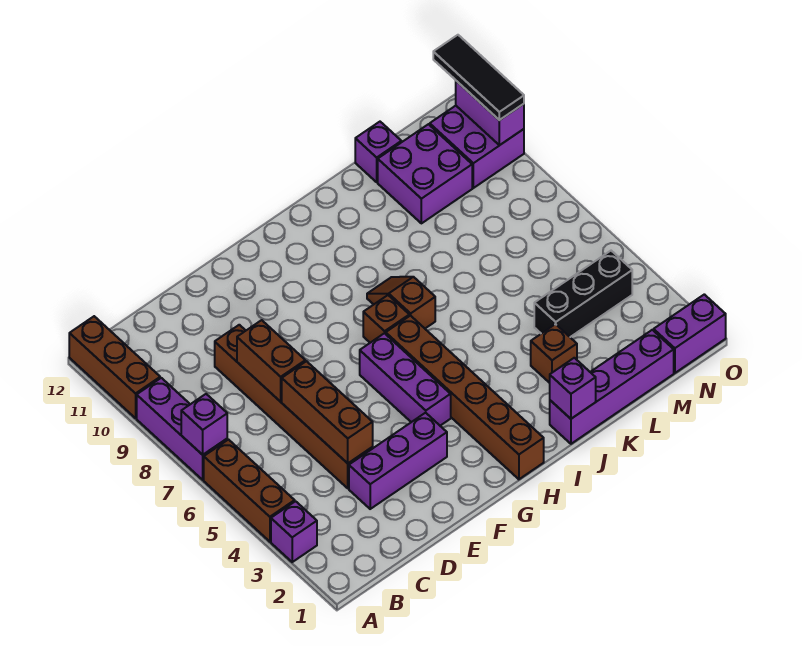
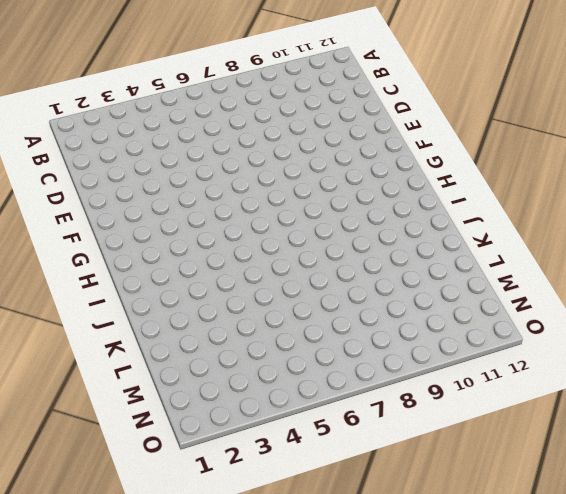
none -> purple brick A3 level 1
none -> brown brick A4:A6 level 1
none -> purple brick A7:A9 level 1

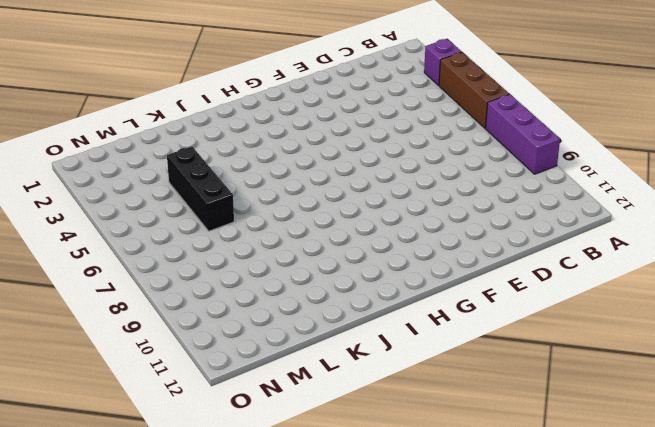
black brick L4:L6 level 1 -> black brick L4:N4 level 1
none -> brown brick A10:A12 level 1
none -> purple brick D3:F3 level 1
none -> brown brick D4:D9 level 1

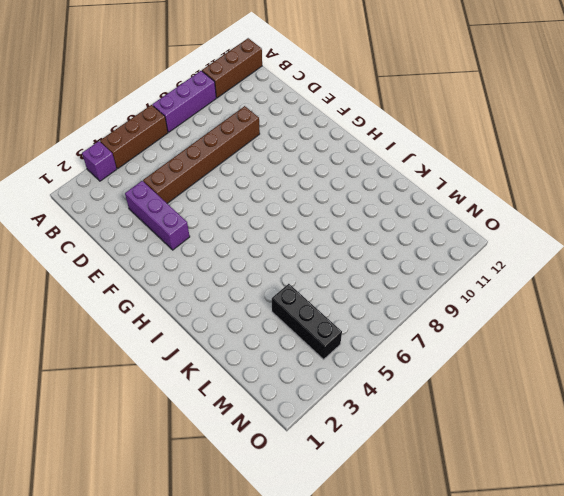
none -> purple brick G4:G6 level 1
none -> brown brick H1:H6 level 1
none -> brown brick H7 level 1

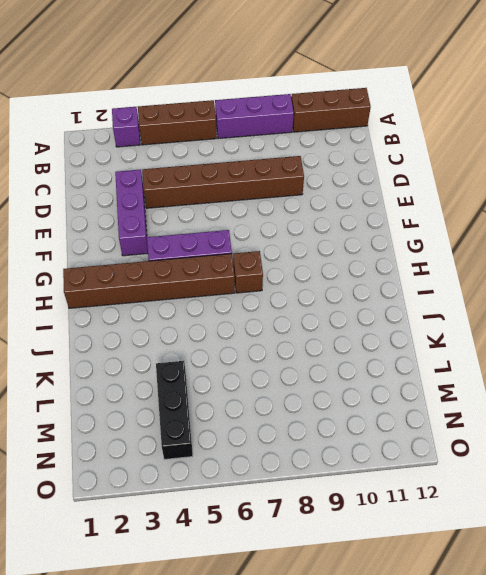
none -> brown slope I7:I8 level 1 top 7
none -> purple brick J1:M1 level 1
none -> brown brick K3 level 1

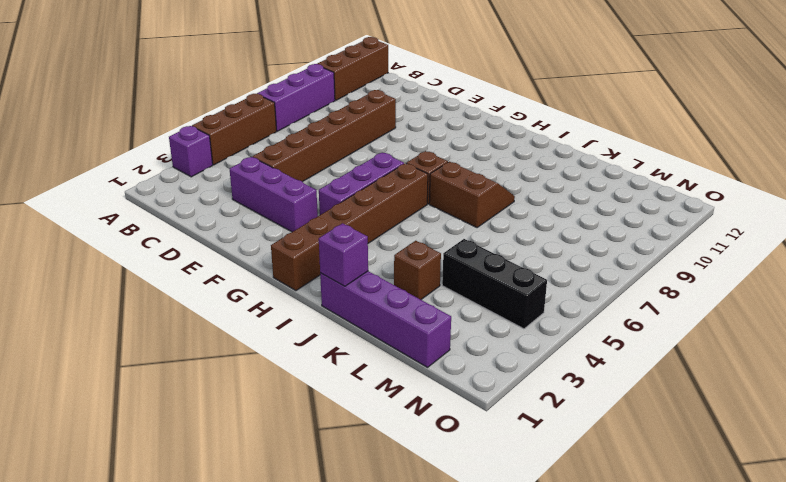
brown slope I7:J8 level 1 top 7 -> brown slope I7:I8 level 1 top 7
none -> purple brick L10:M11 level 1
none -> purple brick L12 level 1
none -> purple brick N1:O1 level 1

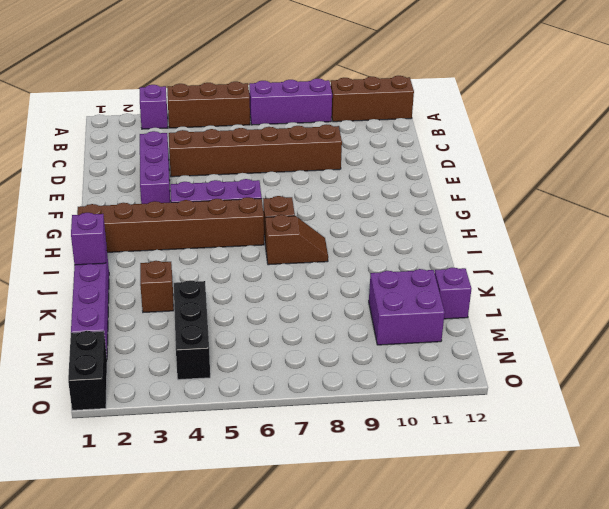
black brick N1:O1 level 1 -> purple brick N1:O1 level 1
none -> purple brick N10:O11 level 1
none -> purple brick A7 level 2
none -> brown brick D4:D6 level 2

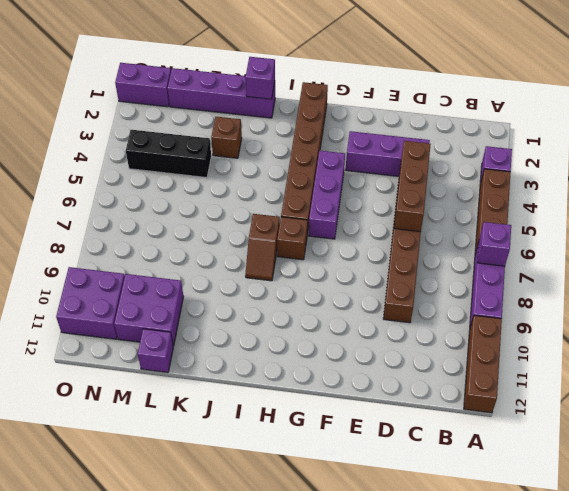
none -> brown brick D7:D8 level 2
none -> purple brick O10:O11 level 2
none -> black tile O10:O12 level 3

